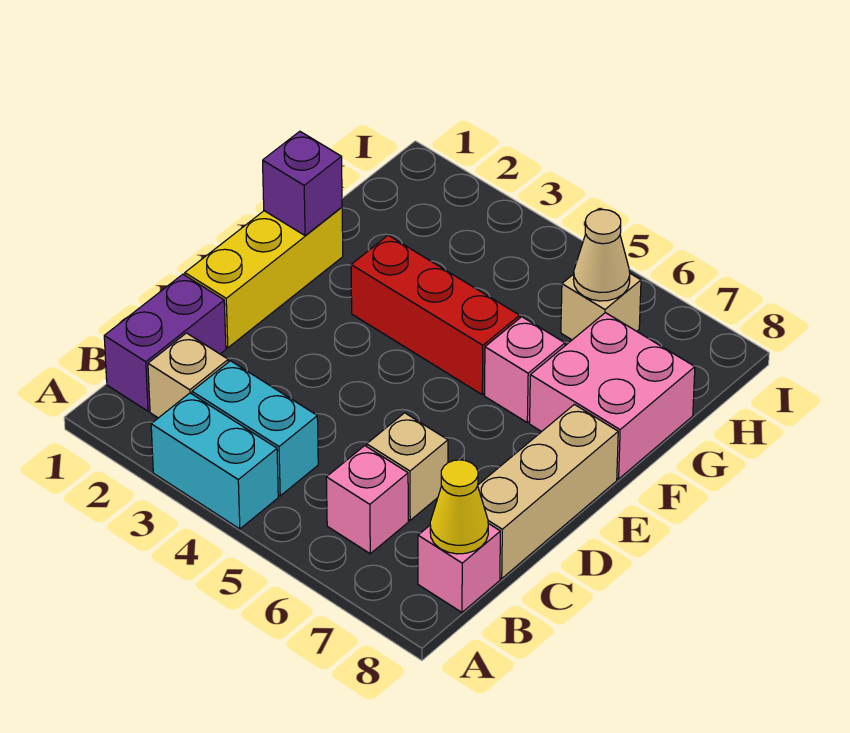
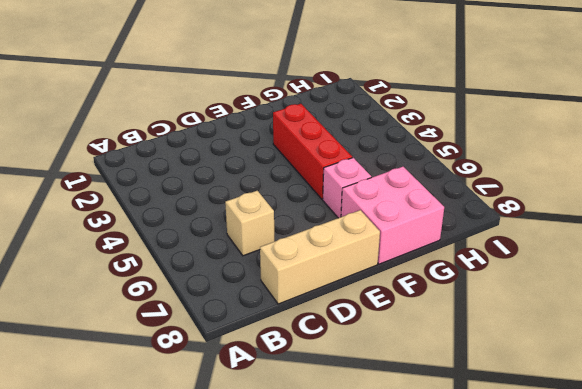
none -> cyan brick A3:A4 level 1
none -> purple brick B1:C1 level 1
none -> tan brick B2 level 1

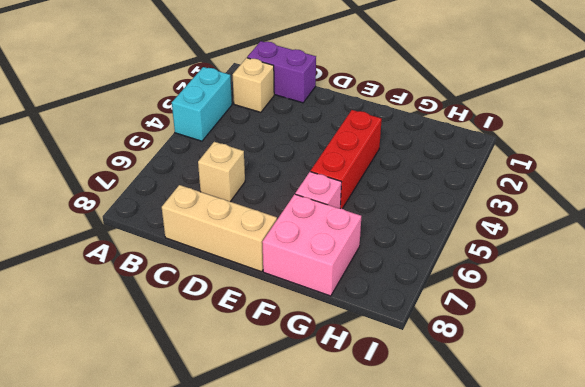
none -> cyan brick B3:B4 level 1
none -> pink brick B6 level 1
none -> pink brick B8 level 1

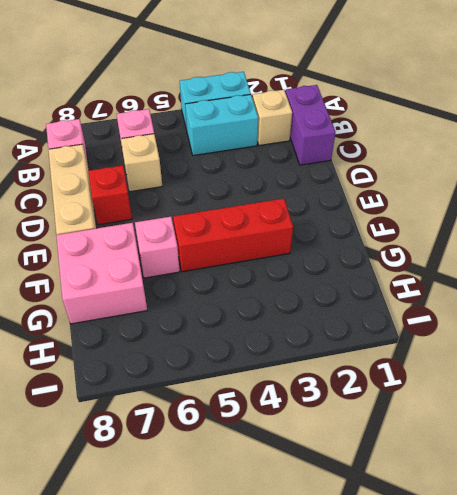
red brick D7 level 1 -> none
none -> yellow brick D1:F1 level 1
none -> tan brick H6 level 1
none -> yellow cone B8 level 2

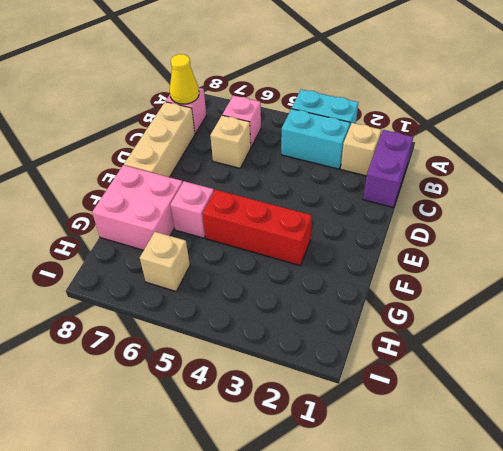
none -> yellow brick D1:F1 level 1
none -> purple brick F1 level 2
none -> tan cone H6 level 2

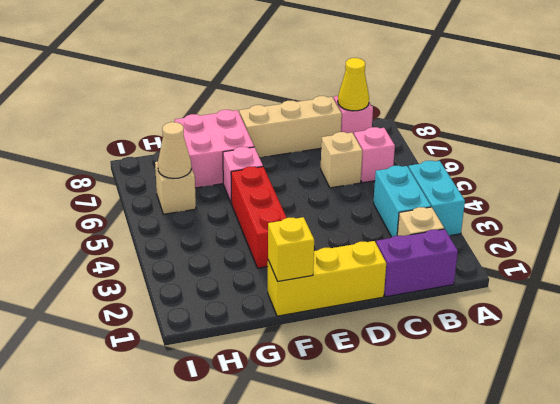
yellow brick F1 level 2 -> purple brick F1 level 2

